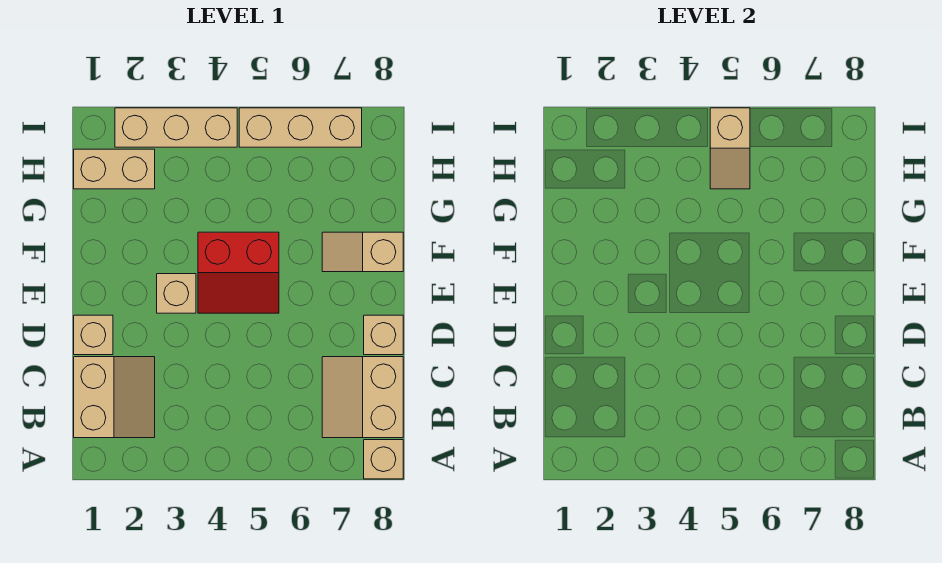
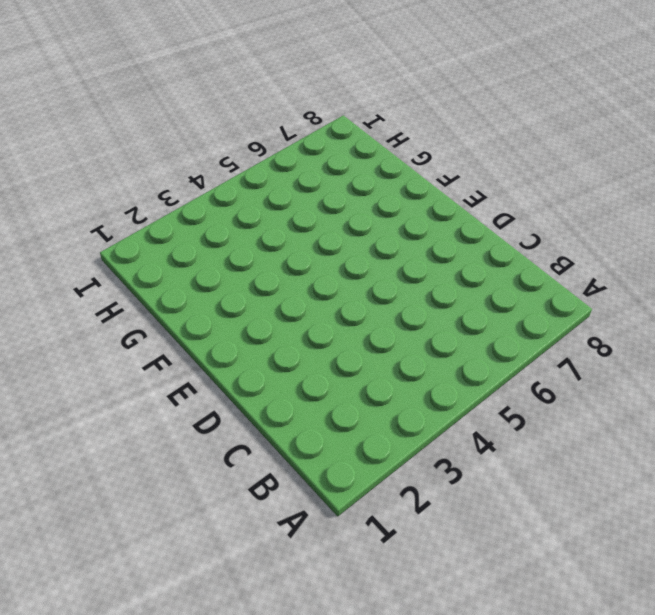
none -> tan brick A8 level 1
none -> tan slope B1:C2 level 1 top 1
none -> tan slope B7:C8 level 1 top 8

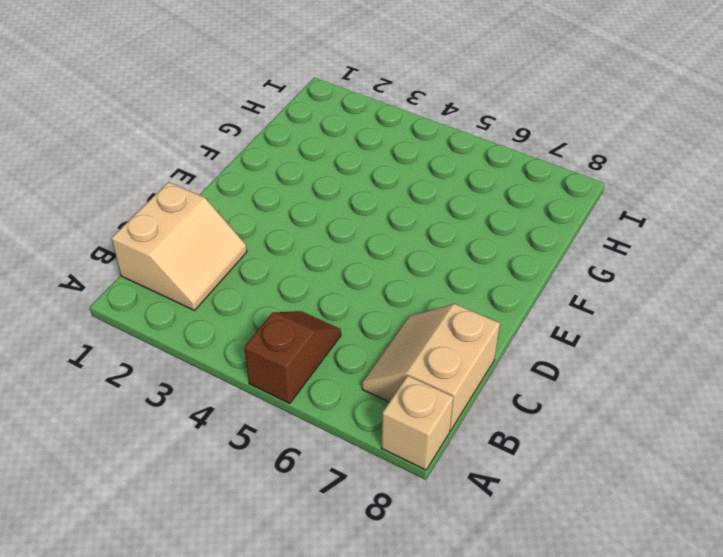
brown slope A5:B5 level 1 top A -> none
none -> tan brick D1 level 1
none -> tan brick D8 level 1
none -> tan brick E3 level 1

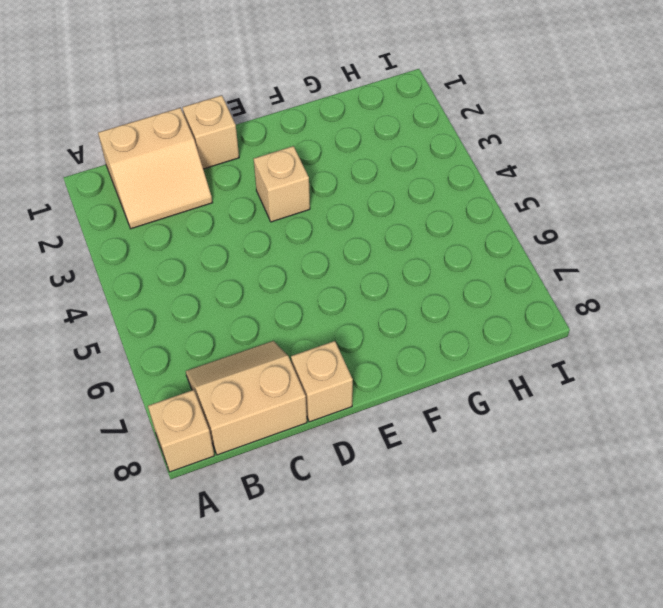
none -> red slope E4:F5 level 1 top F
none -> tan slope F7:F8 level 1 top 8
none -> tan brick H1:H2 level 1

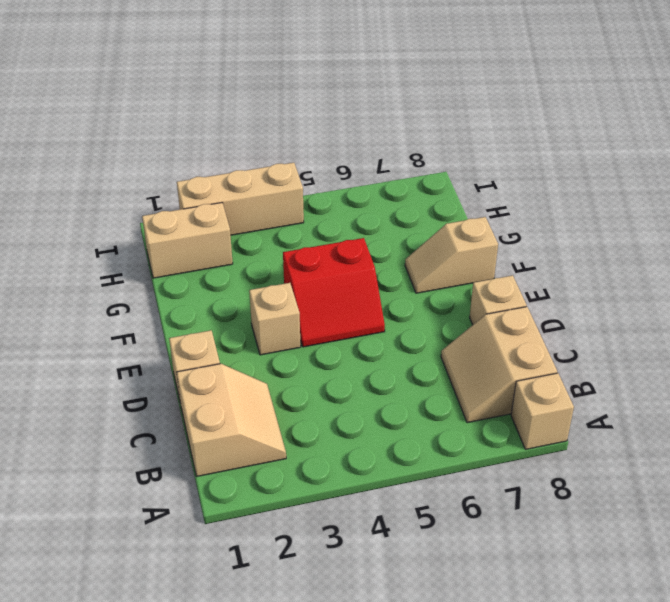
none -> tan brick I5:I7 level 1
none -> tan slope H5:I5 level 2 top I

